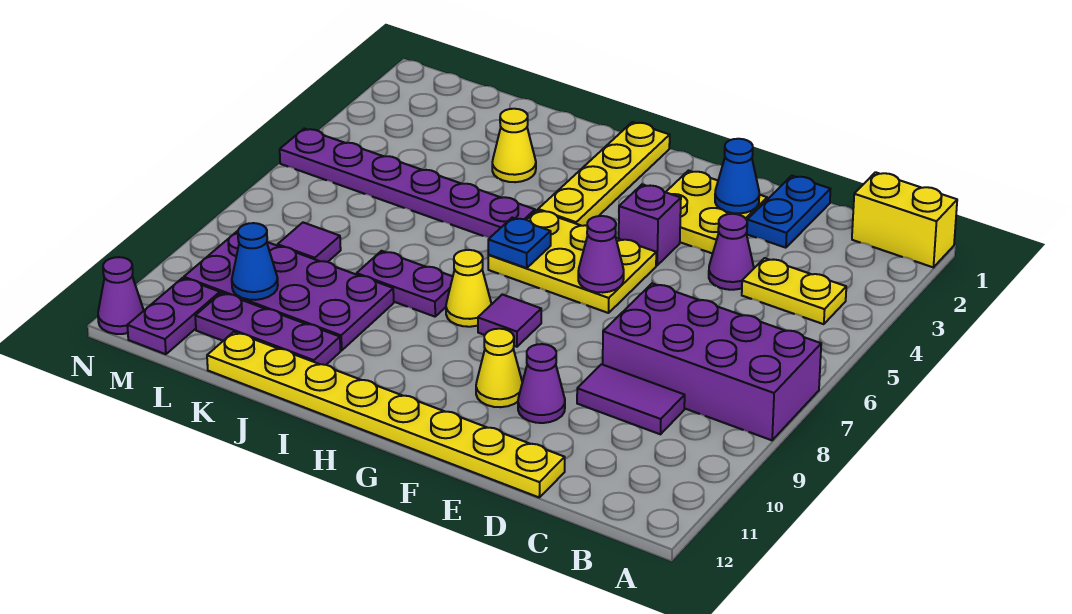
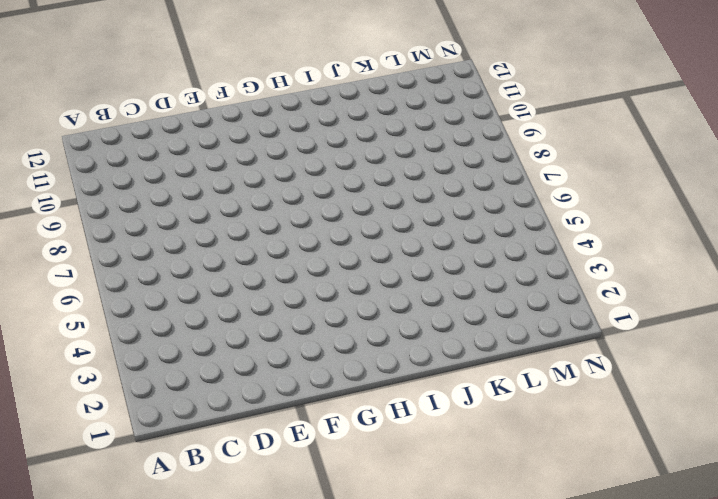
none -> yellow brick A1:B1 level 1
none -> purple brick A7:D8 level 1
none -> yellow plate B4:C4 level 1

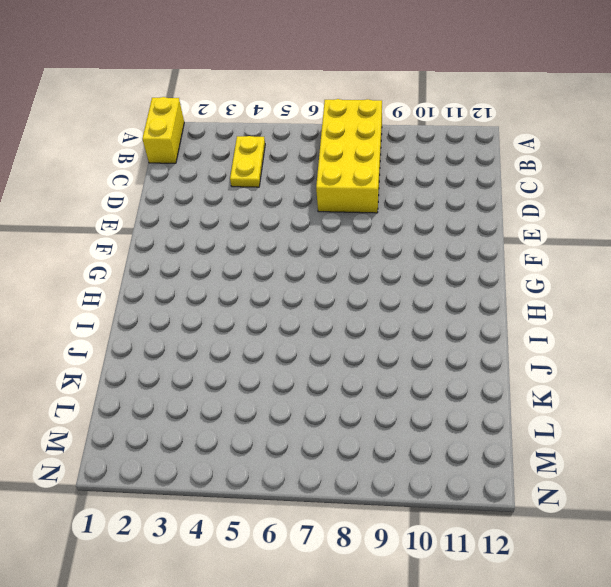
yellow brick A7:D8 level 1 -> purple brick A7:D8 level 1
none -> purple tile C9:D9 level 1
none -> blue plate D1:D2 level 1
none -> purple cone D4 level 1

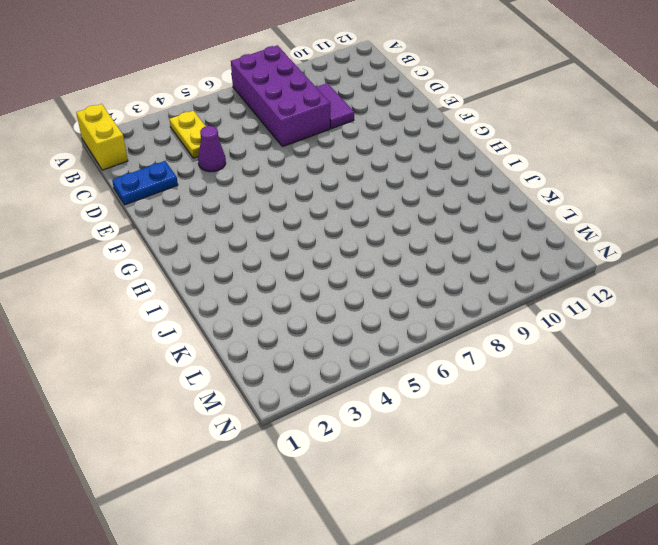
none -> yellow plate D12:K12 level 1
none -> yellow plate E2:F3 level 1
none -> purple cone E10 level 1

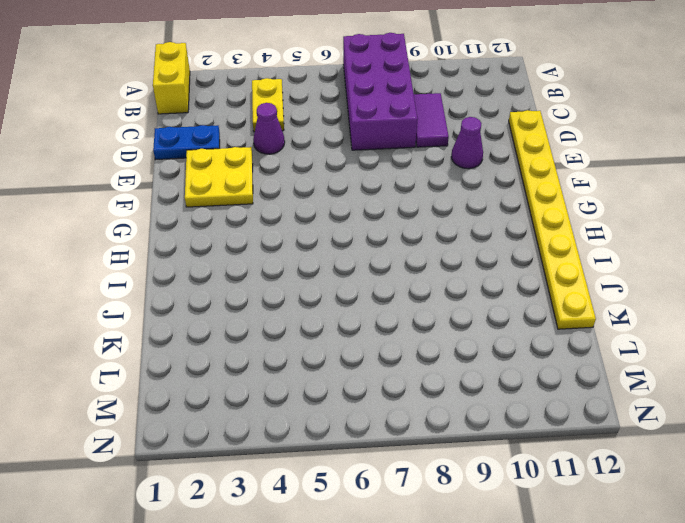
none -> purple brick F4 level 1
none -> yellow plate F5:H6 level 1
none -> yellow cone F10 level 1

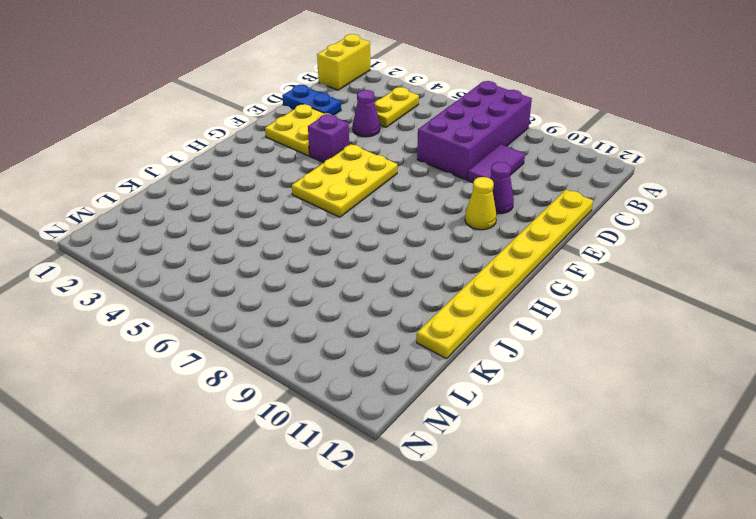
none -> purple tile G8 level 1
none -> yellow plate H1:H4 level 1
none -> yellow cone H8 level 1

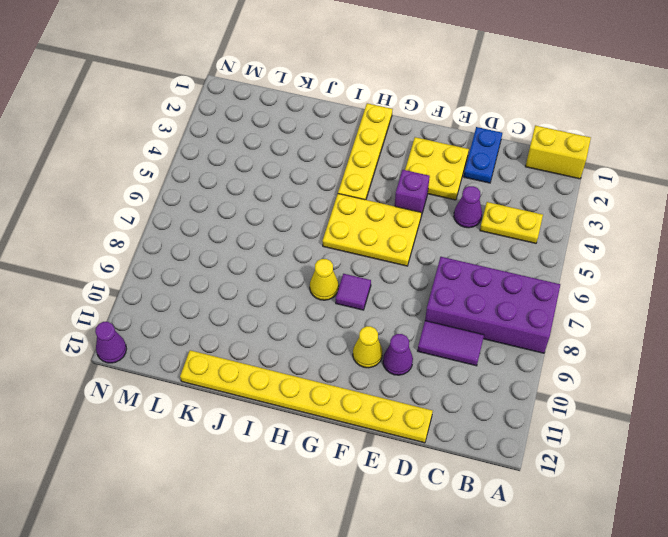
none -> purple plate I5:N5 level 1
none -> purple plate I8:J8 level 1
none -> yellow cone J3 level 1

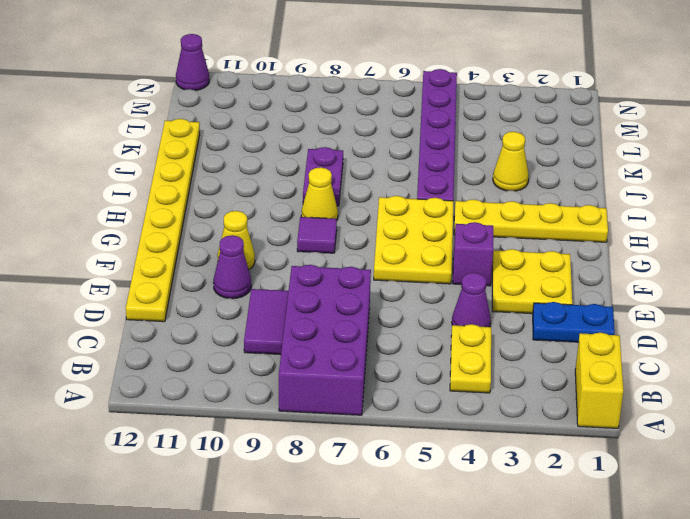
none -> purple plate J9:M10 level 1
none -> purple plate J11:L11 level 1
none -> purple tile L8 level 1

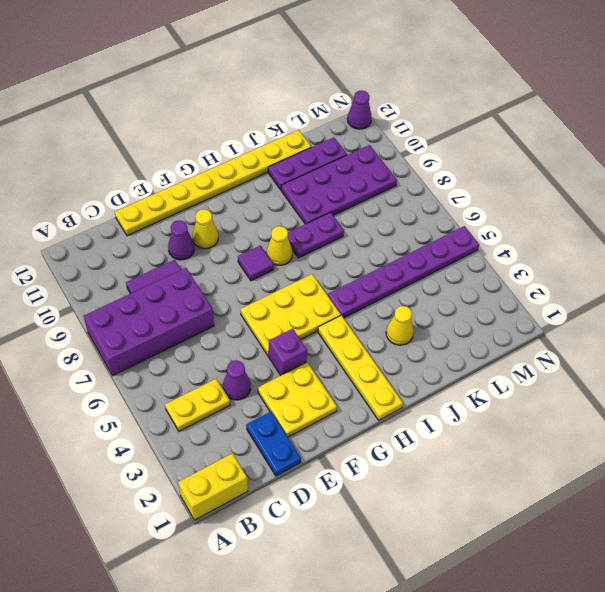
none -> purple tile L8 level 1
none -> purple plate M11:M12 level 1
none -> blue cone E2 level 2

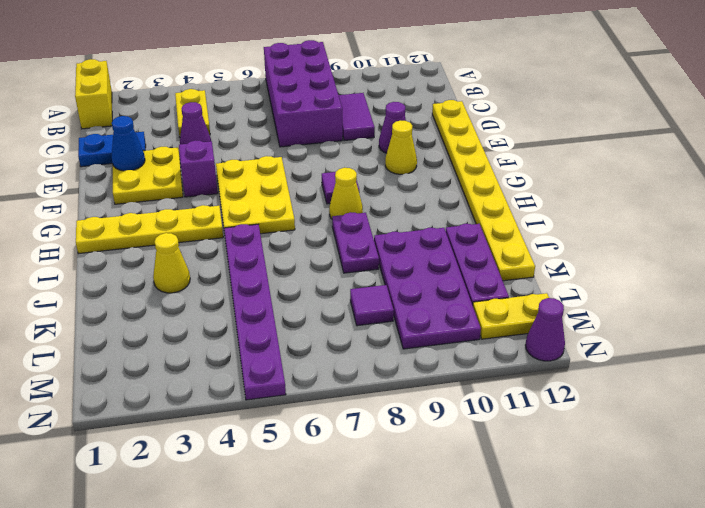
yellow plate M11:M12 level 1 -> purple plate M11:M12 level 1
none -> purple cone F6 level 2
none -> blue plate H6 level 2
none -> blue cone L10 level 2

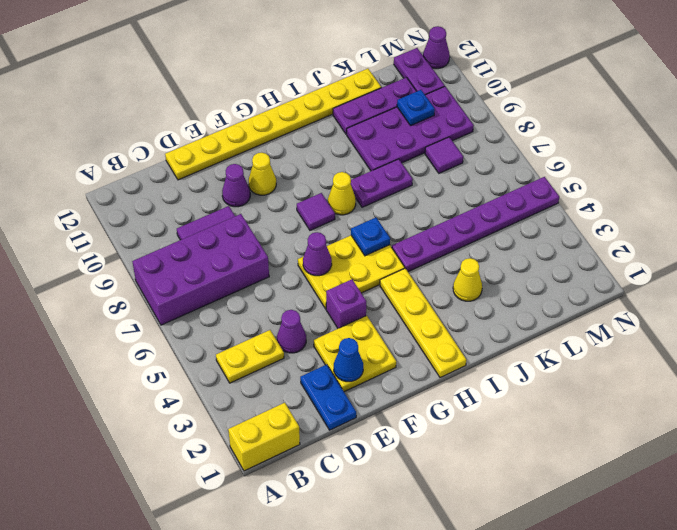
blue plate L10 level 2 -> blue cone L10 level 2

